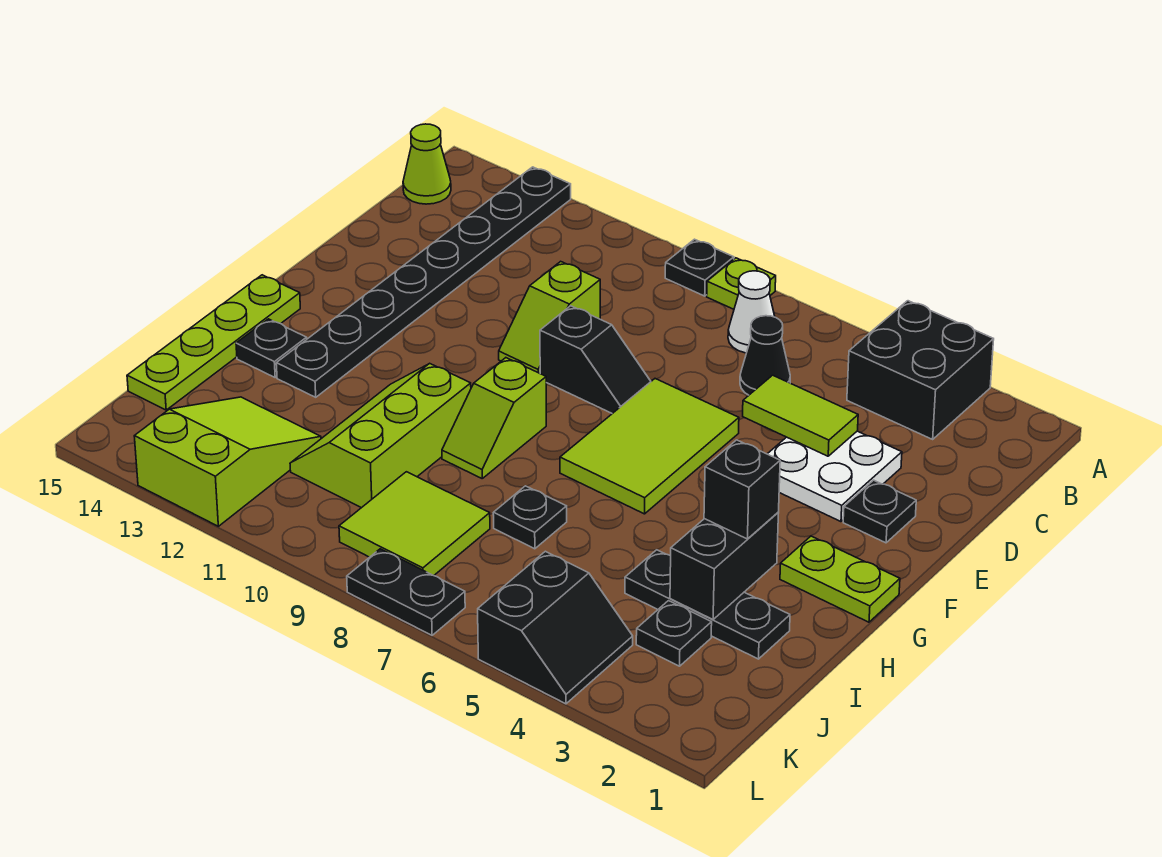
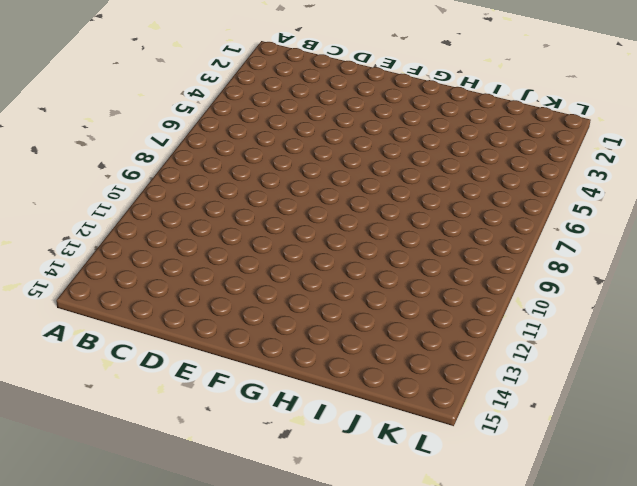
none -> black brick A3:B4 level 1
none -> lime plate A8 level 1
none -> black plate A9 level 1

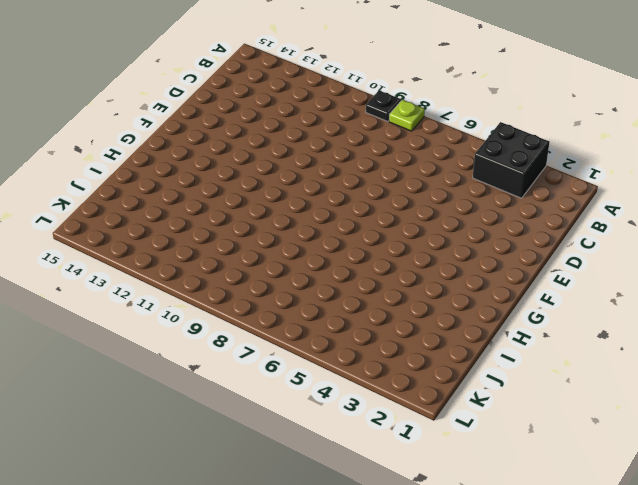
none -> black plate A13:H13 level 1
none -> white cone B7 level 1
none -> lime cone B15 level 1

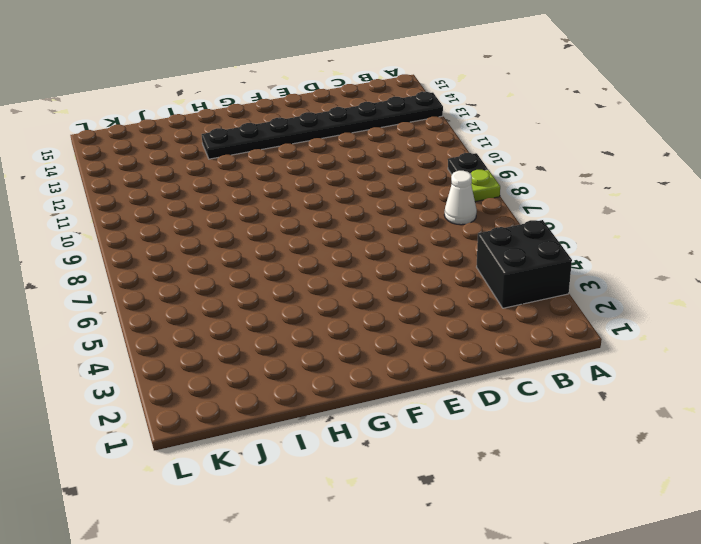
none -> lime cone B15 level 1
none -> black cone C6 level 1
none -> white plate D3:E4 level 1

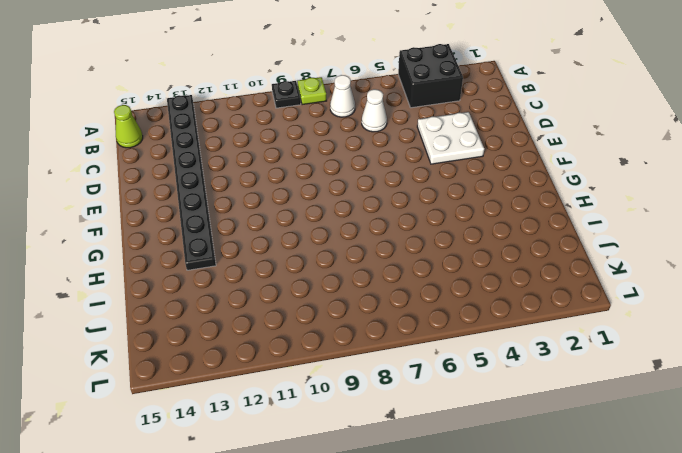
white cone C6 level 1 -> black cone C6 level 1
none -> lime slope D10:E10 level 1 top D
none -> black plate E2 level 1
none -> lime tile E6:G7 level 1

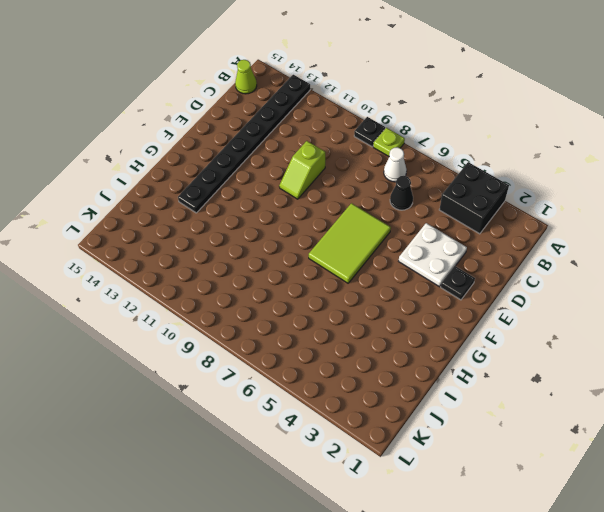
none -> black slope E8:E9 level 1 top 9
none -> lime plate G1:G2 level 1
none -> lime slope G9:H9 level 1 top G

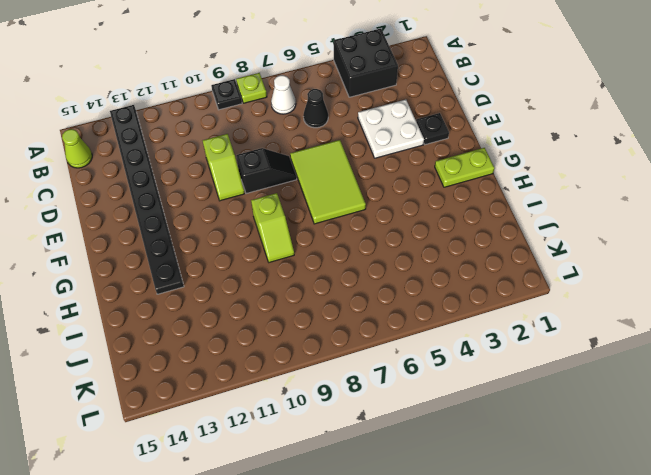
none -> lime plate G15:J15 level 1
none -> lime slope H10:J11 level 1 top 10
none -> black plate H14 level 1

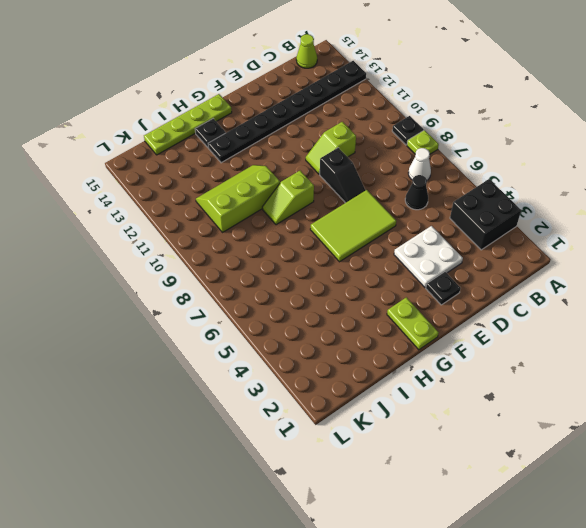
none -> black plate I2:I4 level 1
none -> black plate I7 level 1
none -> black plate J3 level 1

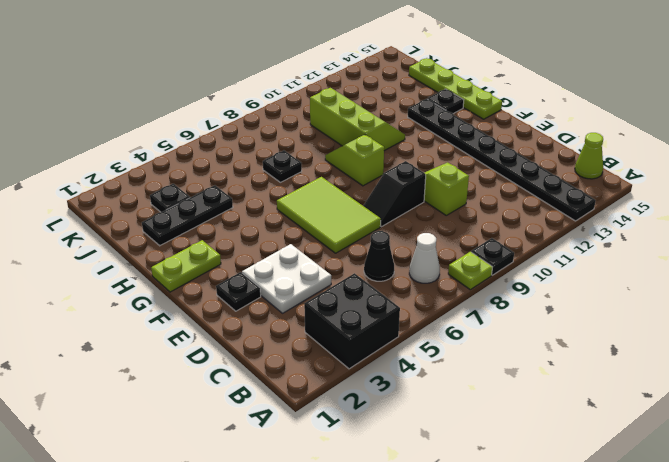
none -> lime tile J8:K9 level 1
none -> lime slope J12:L13 level 1 top L
none -> black slope K4:L5 level 1 top 5

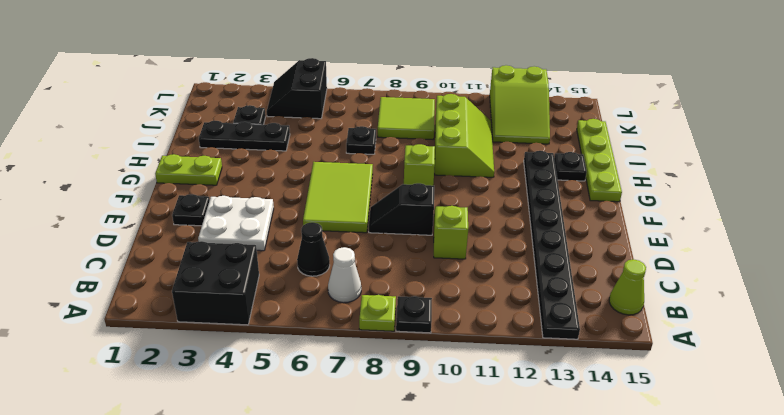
none -> black plate L7:L8 level 1
none -> lime tile D4:D5 level 2
none -> black brick H3:I3 level 2

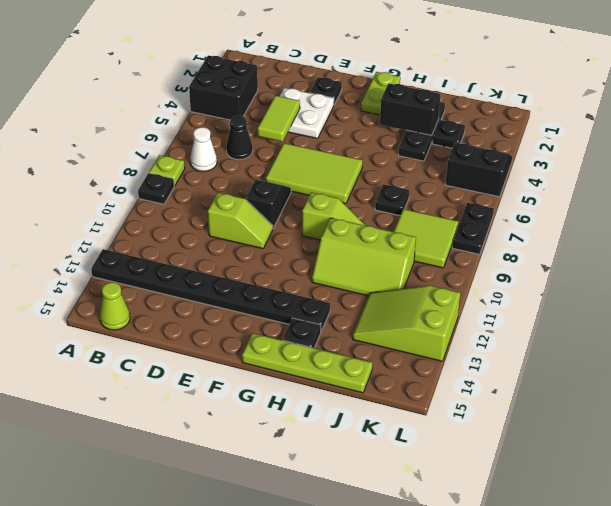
none -> black brick H3 level 3

